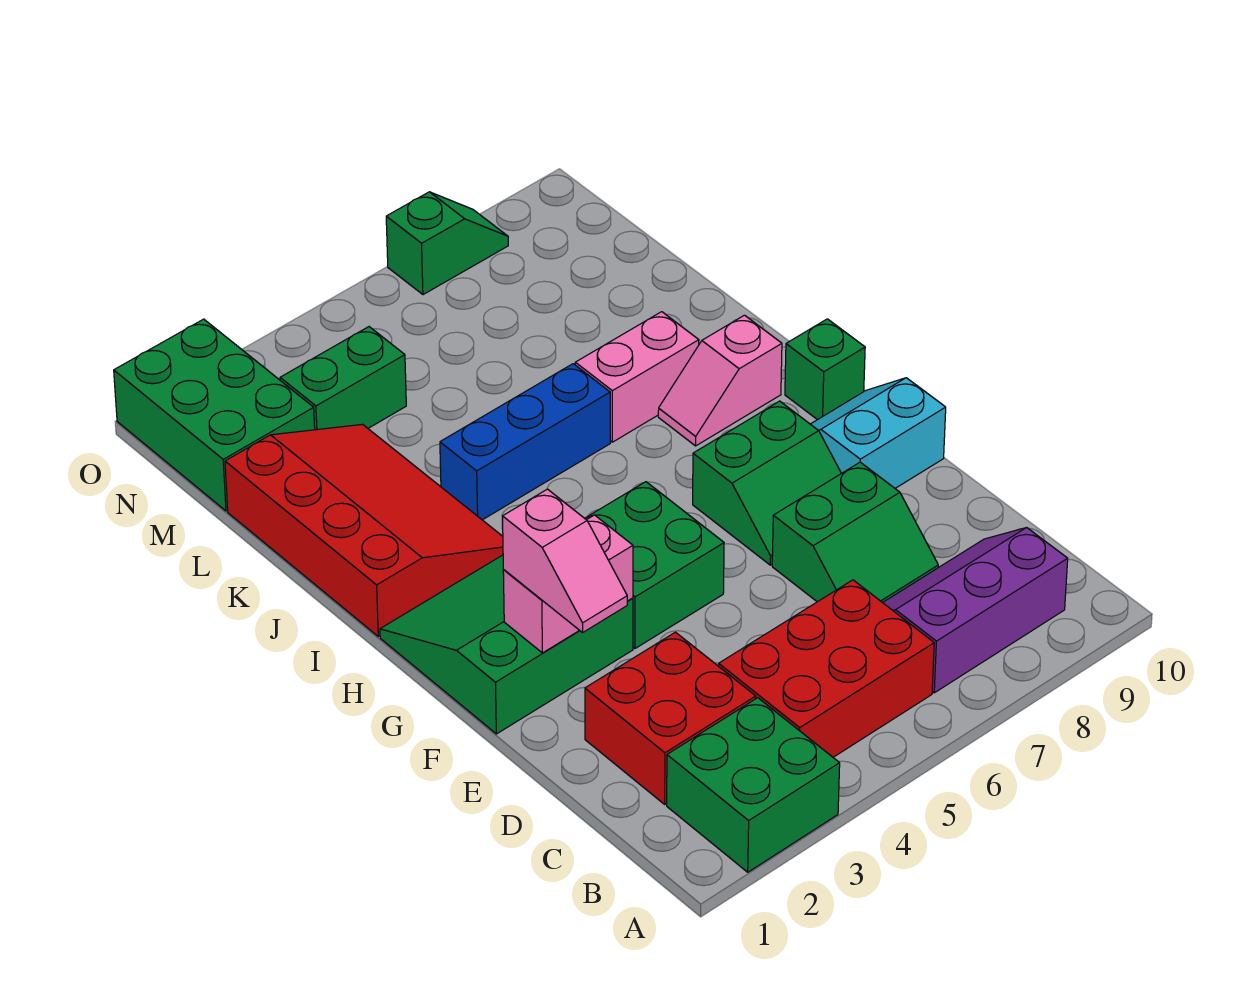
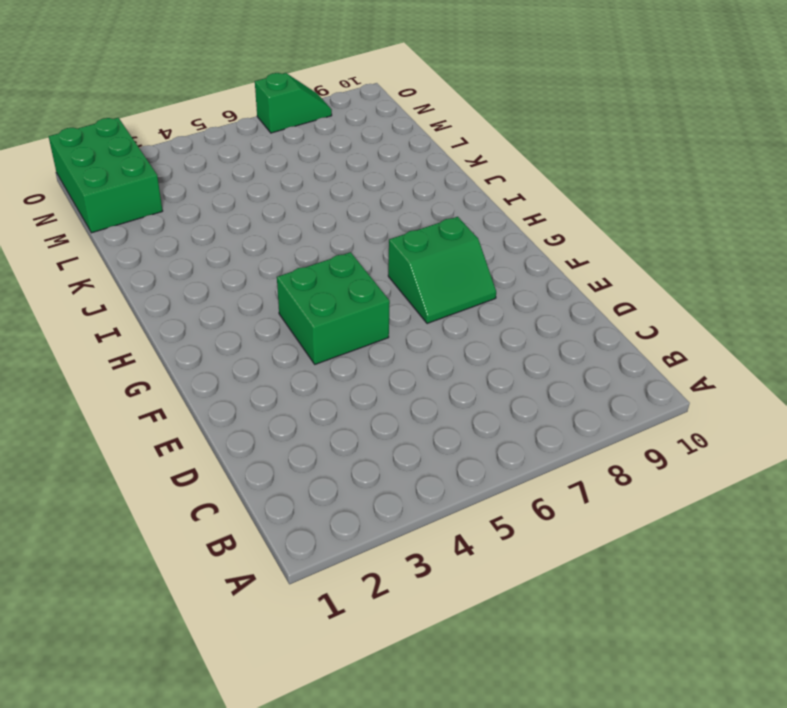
none -> green brick A2:B3 level 1
none -> red brick B4:C6 level 1
none -> purple slope B7:C9 level 1 top B

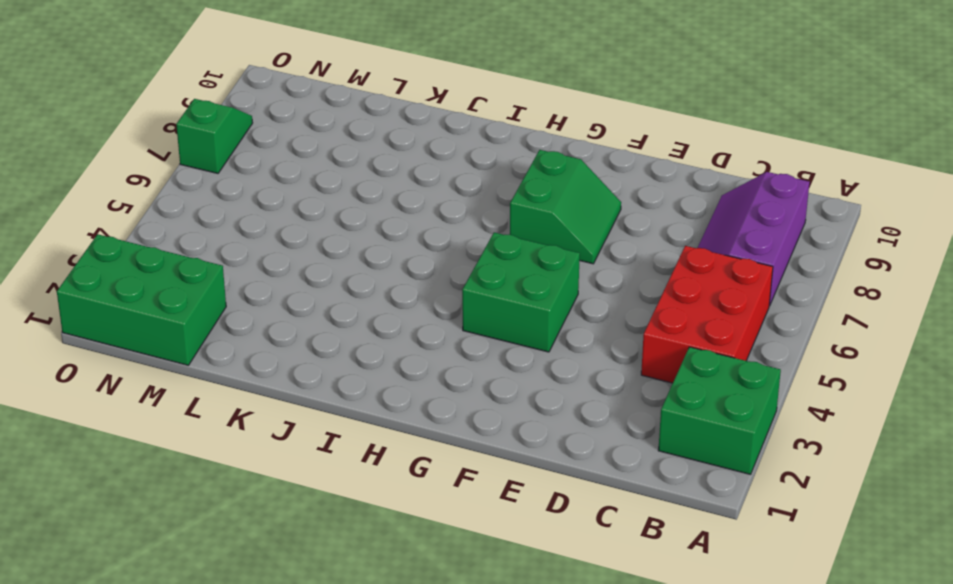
none -> red brick C2:D3 level 1
none -> green slope D7:E8 level 1 top E
none -> green slope F1:H3 level 1 top F

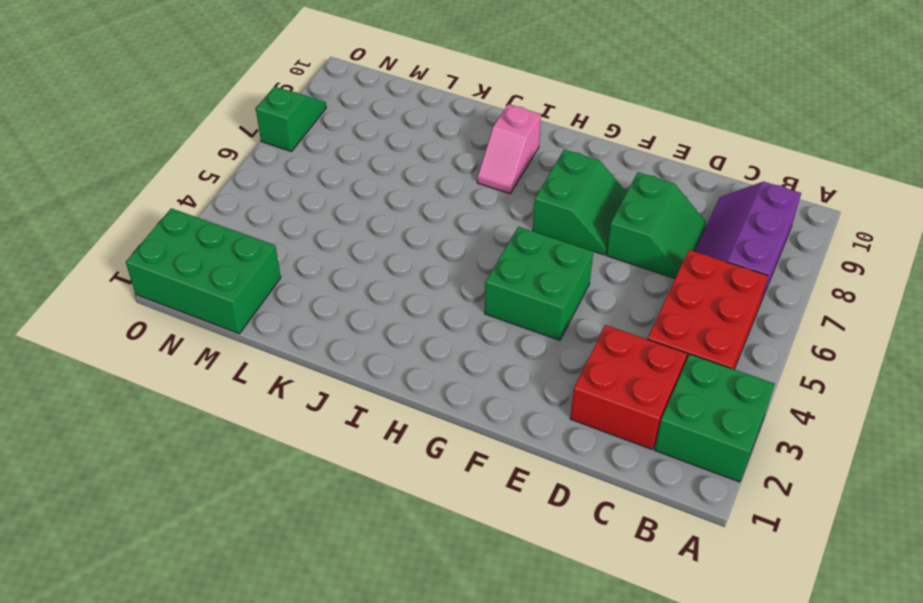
none -> green slope F1:H3 level 1 top F
none -> cyan slope F9:G10 level 1 top F
none -> green brick H10 level 1

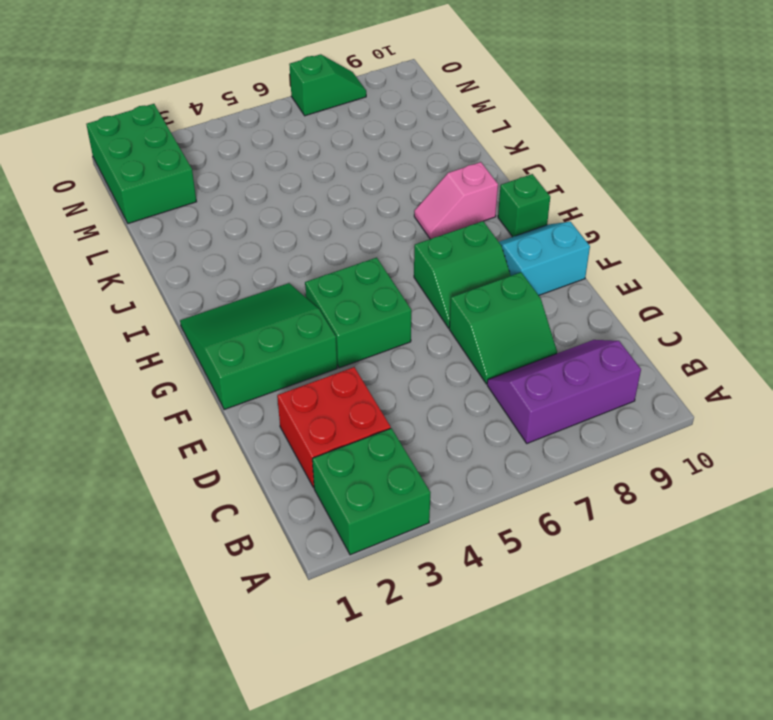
none -> red brick B4:C6 level 1
none -> red slope I1:L3 level 1 top 1
none -> blue brick J4:J6 level 1

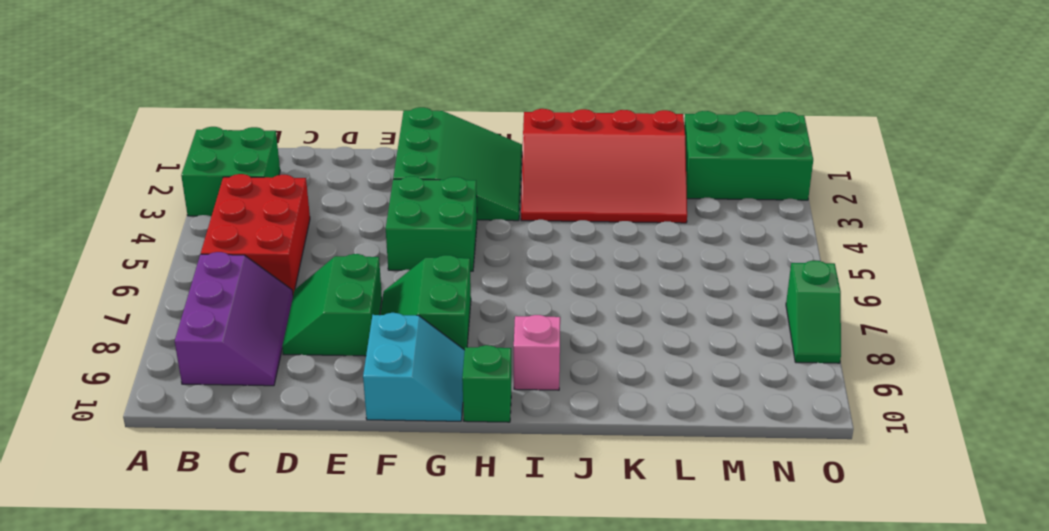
none -> red brick C2:D3 level 1
none -> blue brick J4:J6 level 1
none -> pink brick J7:J8 level 1

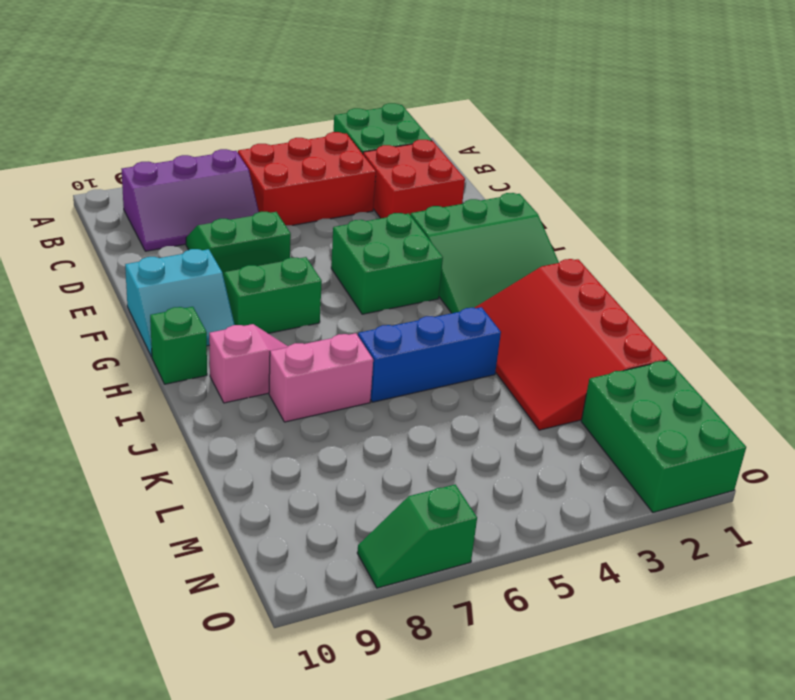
none -> green brick M3:M4 level 1
none -> pink brick F2:F3 level 2
none -> pink slope E2:F2 level 3 top F

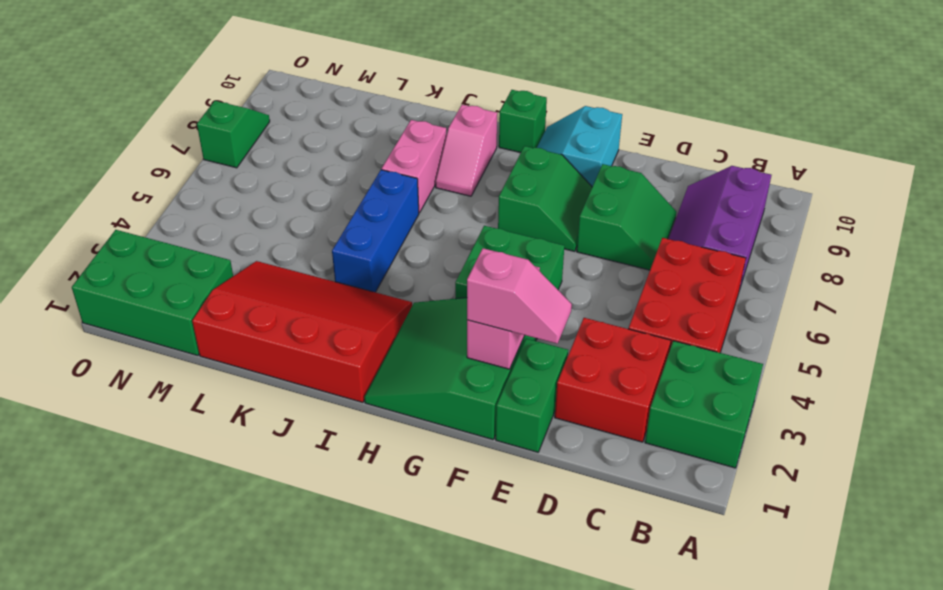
green brick E1:E2 level 1 -> green brick M3:M4 level 1

